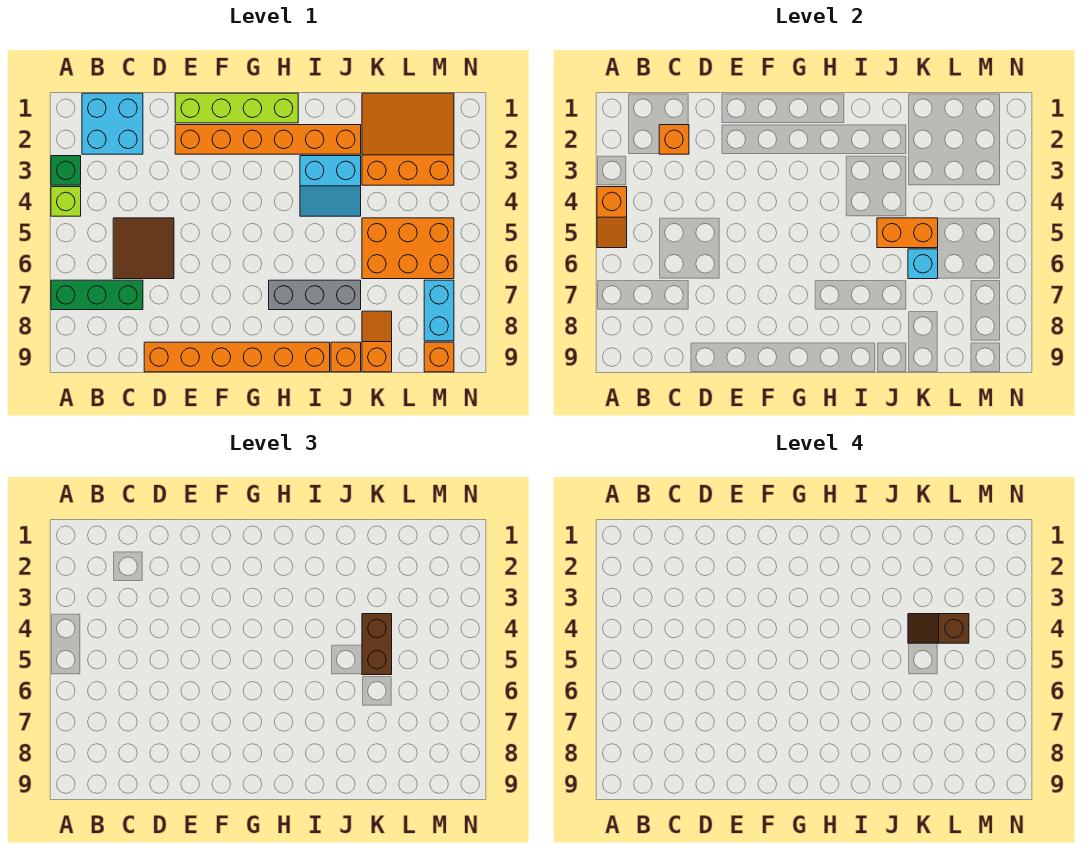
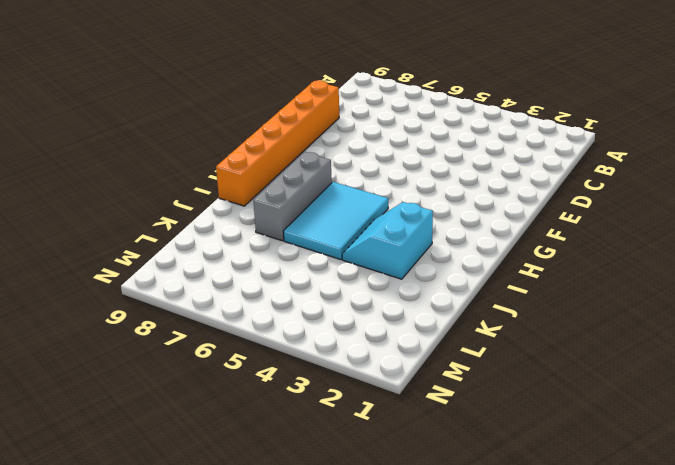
cyan tile H5:J6 level 1 -> none
none -> green brick A3 level 1
none -> lime brick A4 level 1
none -> green brick A7:C7 level 1

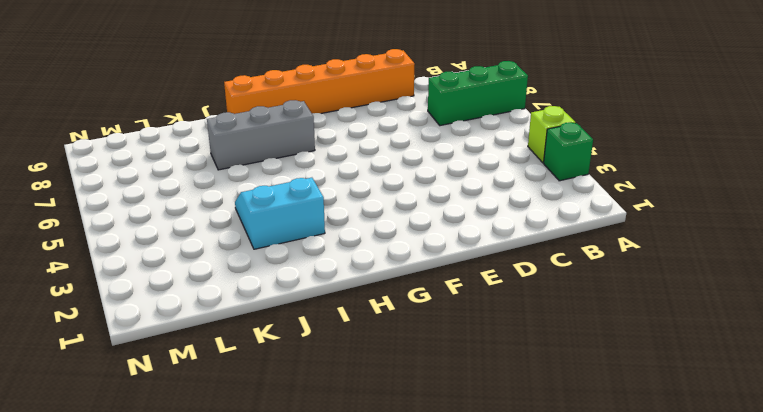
none -> cyan brick B1:C2 level 1
none -> brown tile C5:D6 level 1
none -> lime brick E1:H1 level 1

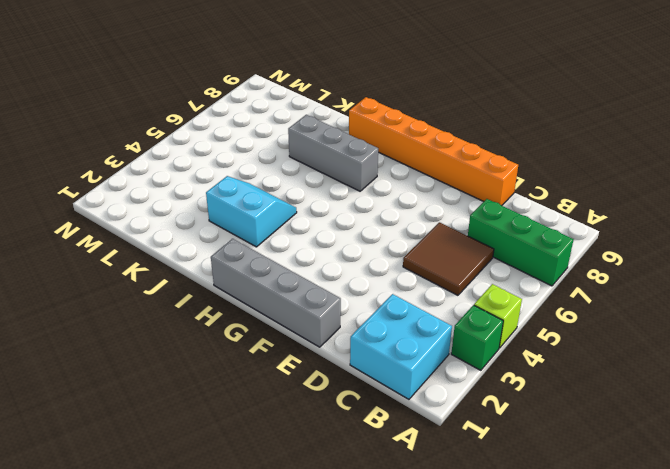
grey brick E1:H1 level 1 -> lime brick E1:H1 level 1
none -> orange brick E2:J2 level 1
none -> orange brick J9 level 1
none -> orange slope K1:M3 level 1 top 3

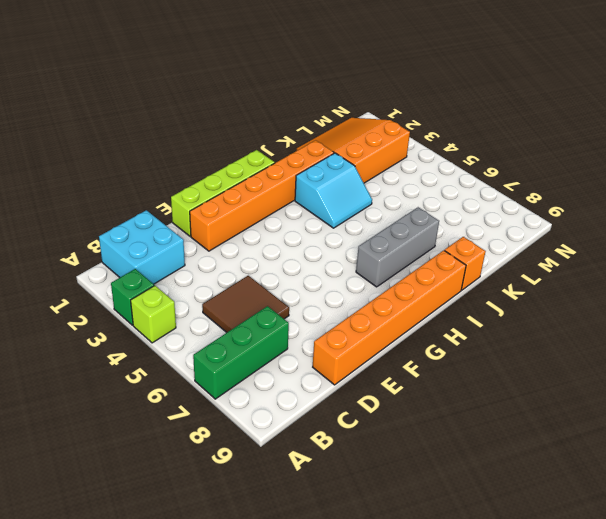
none -> orange brick K5:M6 level 1
none -> orange slope K8:K9 level 1 top 9
none -> cyan brick M7:M8 level 1

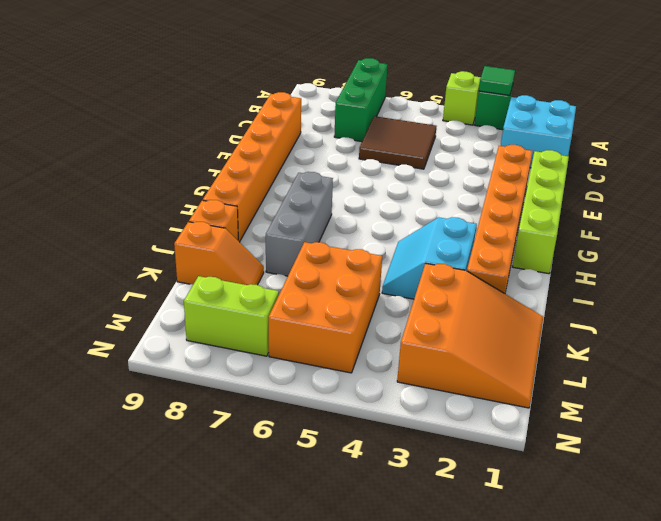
green tile A3 level 2 -> none
lime brick M7:M8 level 1 -> cyan brick M7:M8 level 1
none -> orange brick M9 level 1
none -> orange slope A4:A5 level 2 top 4
none -> orange brick C2 level 2

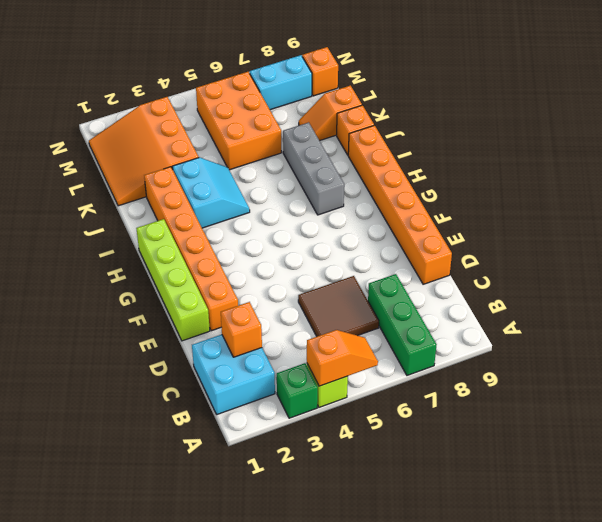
none -> orange brick J5:K5 level 2
none -> cyan brick K6 level 2
none -> brown brick K4:K5 level 3

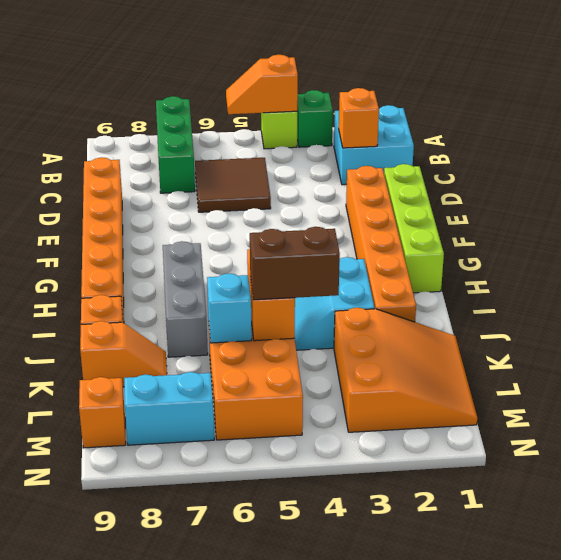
none -> brown slope K4:L4 level 4 top L

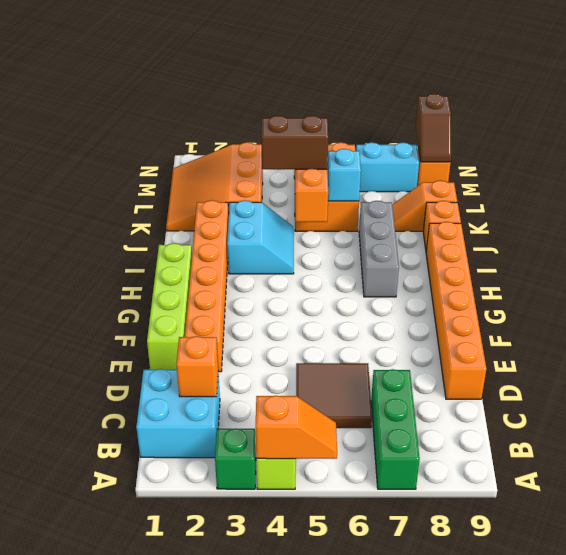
brown slope M9:N9 level 2 top N -> brown slope K4:L4 level 4 top L

